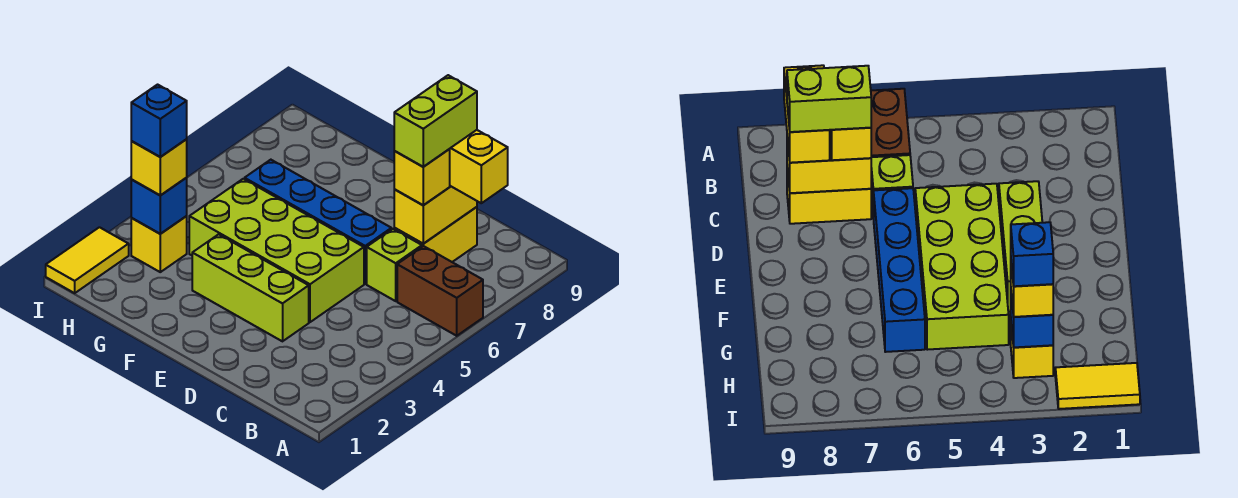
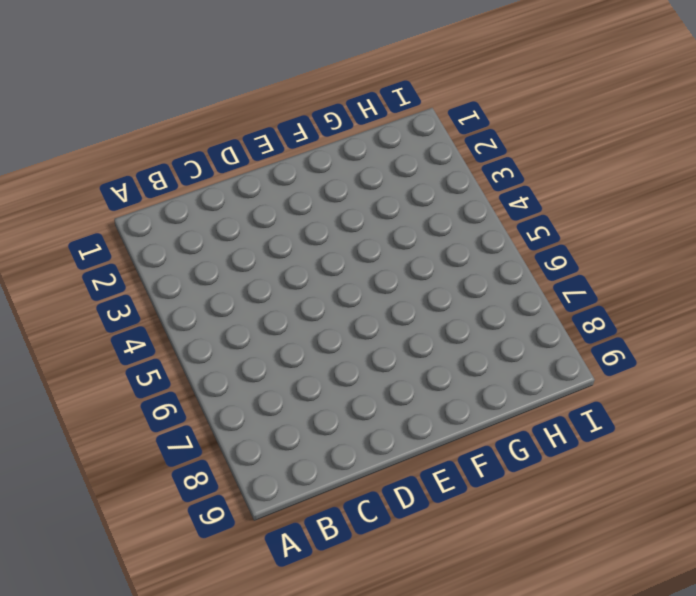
none -> brown brick A6:B6 level 1
none -> lime brick C6 level 1
none -> yellow brick C7:C8 level 1

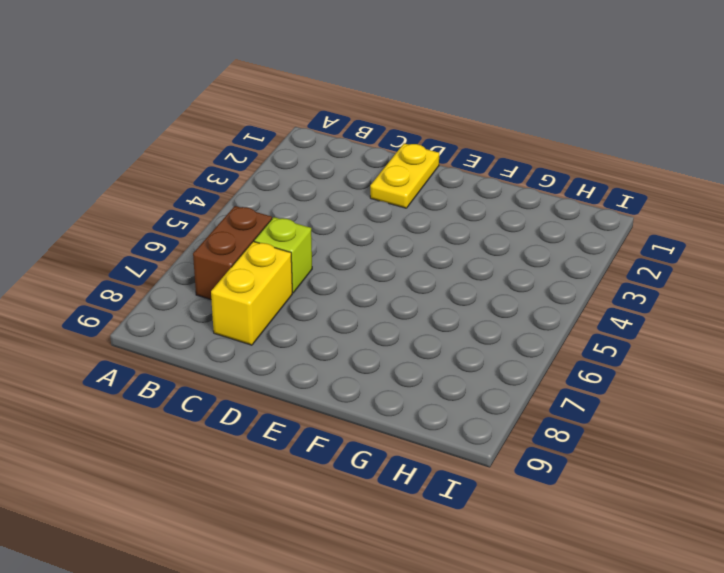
brown brick B6:B7 level 1 -> brown brick A6:B6 level 1
yellow plate D1:D2 level 1 -> none
none -> lime brick D3:F3 level 1
none -> lime brick D4:G5 level 1
none -> blue brick D6:G6 level 1

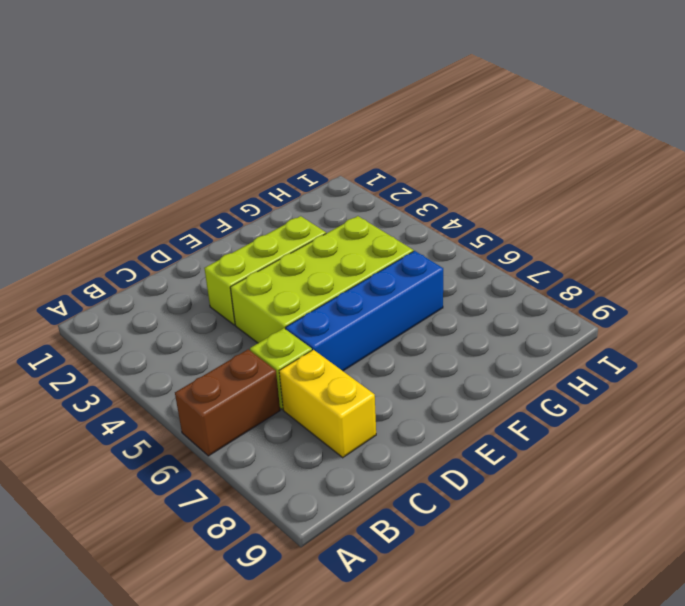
none -> yellow brick H3 level 1
none -> yellow tile I1:I2 level 1
none -> yellow brick C7:C8 level 2

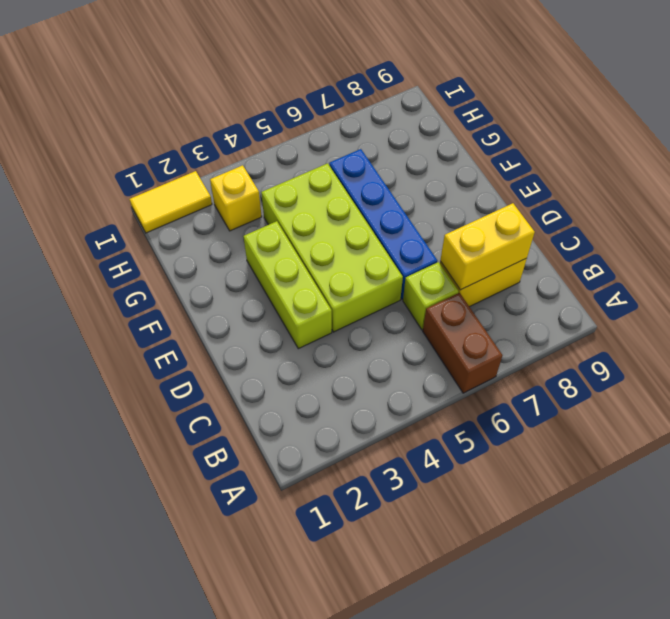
none -> blue brick H3 level 2
none -> yellow brick B8:C8 level 3
none -> yellow brick C7 level 3

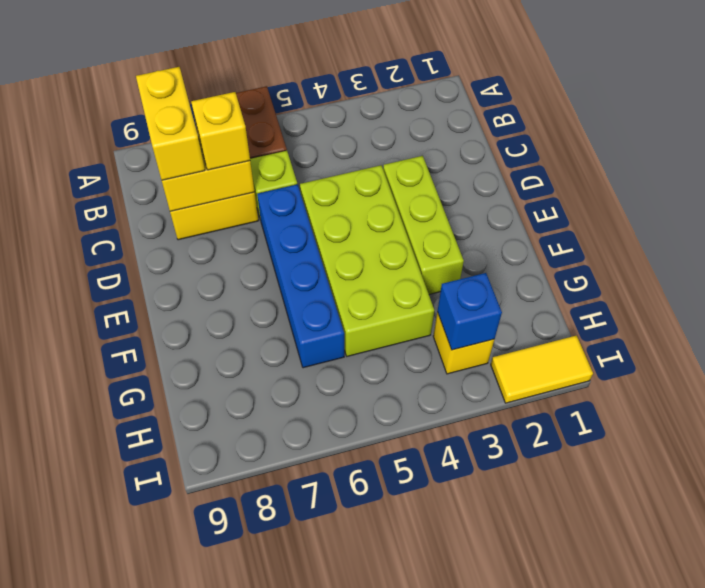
none -> yellow brick H3 level 3
none -> lime brick C7:C8 level 4
none -> blue brick H3 level 4

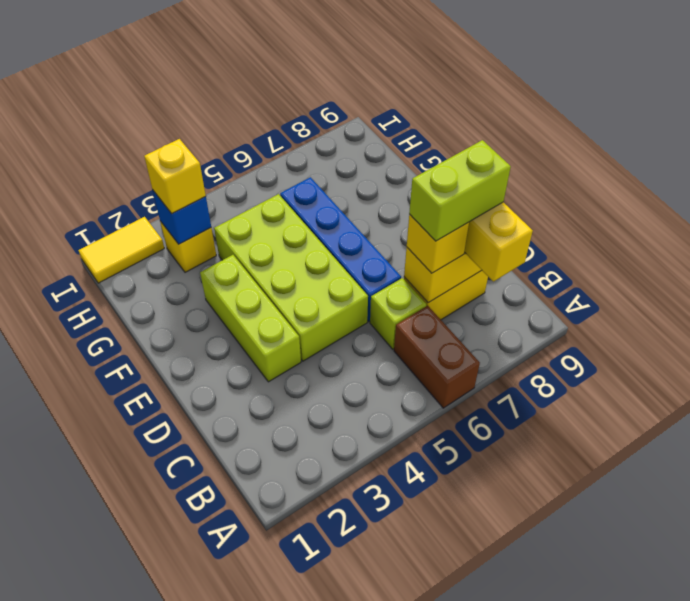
none -> blue brick H3 level 4

